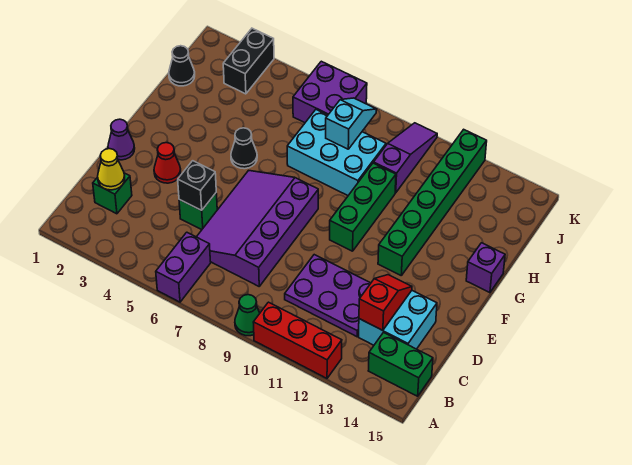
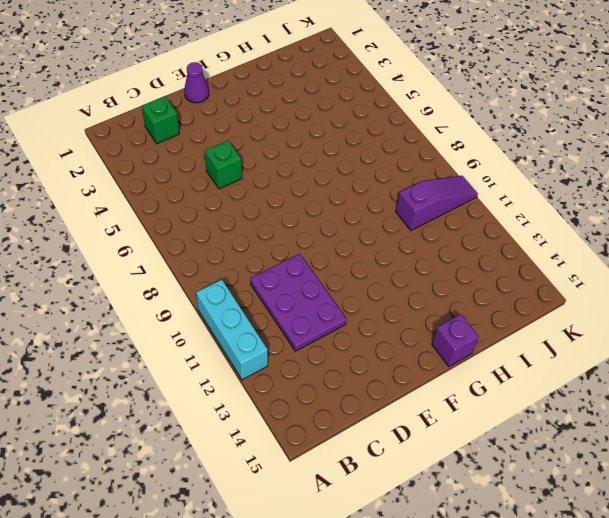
cyan brick A10:A12 level 1 -> red brick A10:A12 level 1
none -> purple brick A6:B6 level 1
none -> green cone A9 level 1
none -> green brick B14:B15 level 1

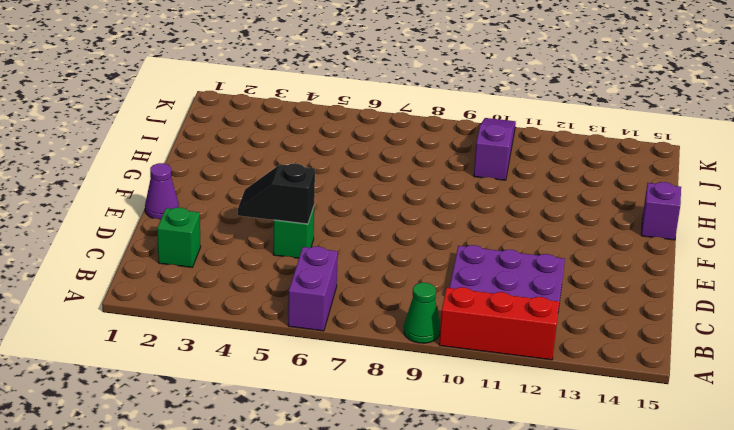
black slope D4:D5 level 2 top 5 -> black brick D5 level 2
none -> green brick B14:B15 level 1
none -> purple slope C6:F8 level 1 top 8
none -> cyan brick C13:D14 level 1

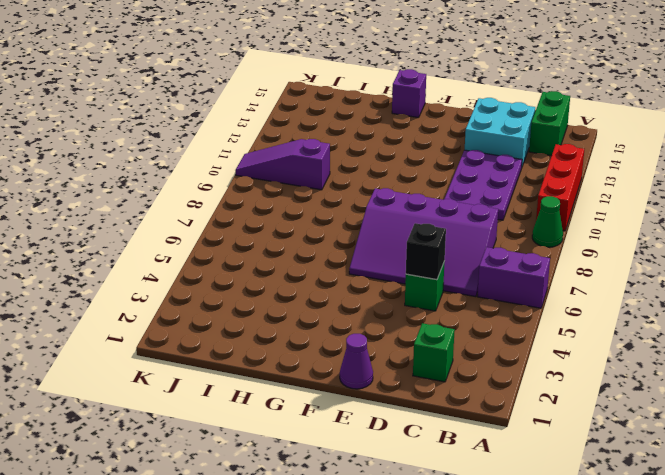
none -> red cone E3 level 1
none -> green brick F10:H10 level 1
none -> green brick F12:K12 level 1

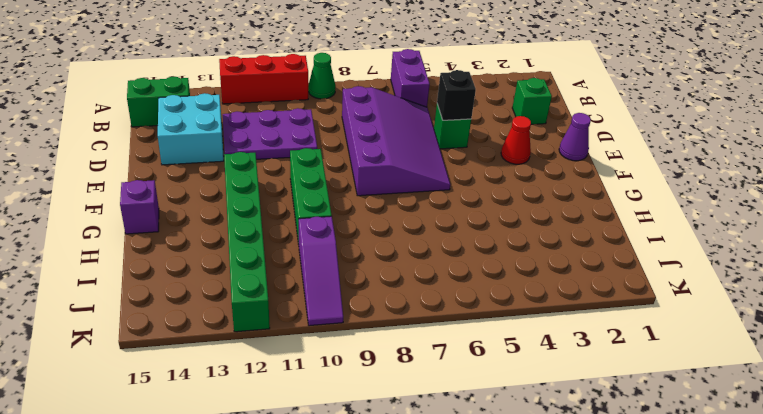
none -> black cone G5 level 1
none -> cyan brick H7:I9 level 1
none -> black cone I1 level 1

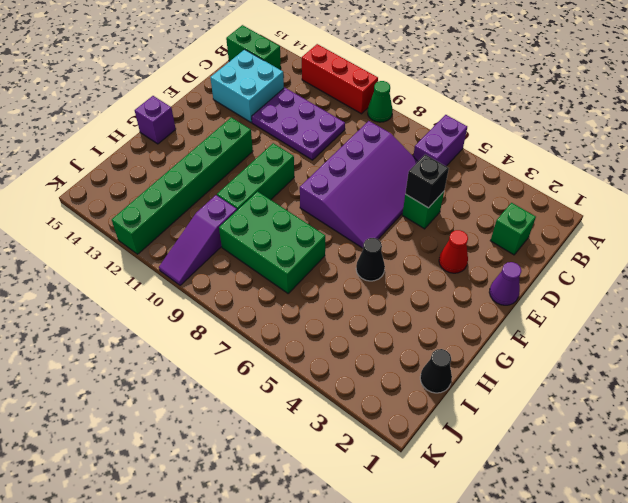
green brick H7:I9 level 1 -> cyan brick H7:I9 level 1
none -> black brick J3:K3 level 1
none -> purple brick J6:K7 level 1
none -> yellow cone C2 level 2

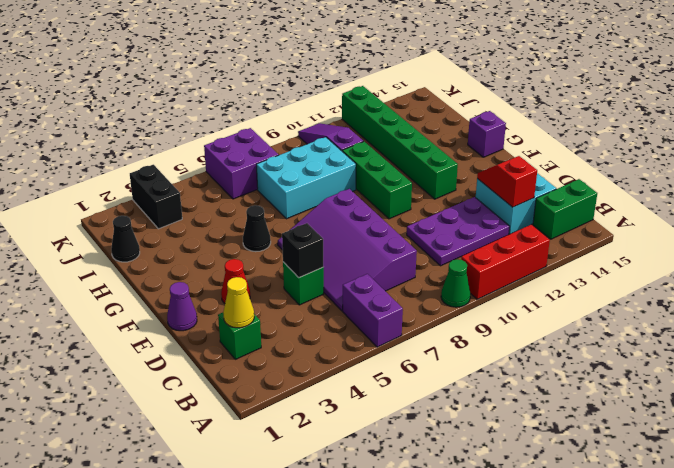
none -> cyan slope I8:J8 level 2 top I

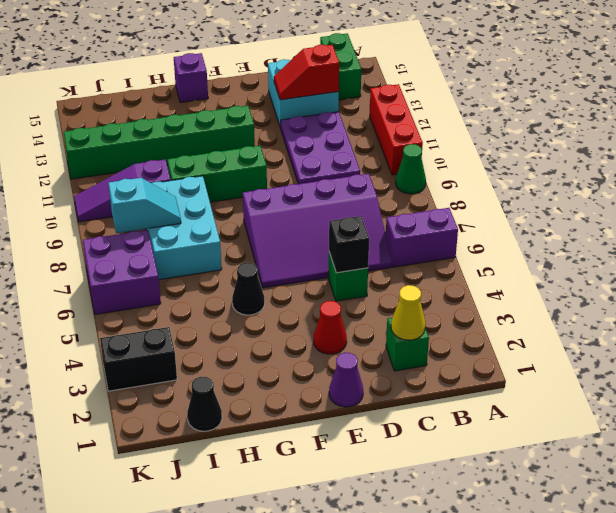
cyan slope I8:J8 level 2 top J -> cyan slope I8:J8 level 2 top I

